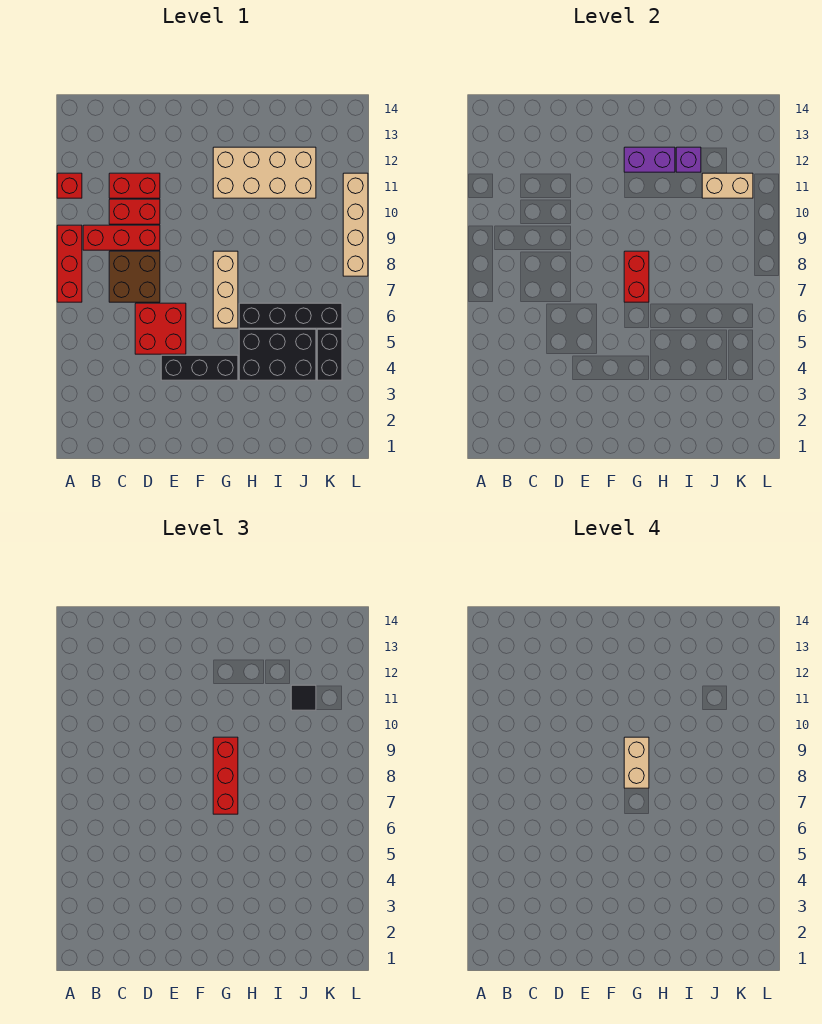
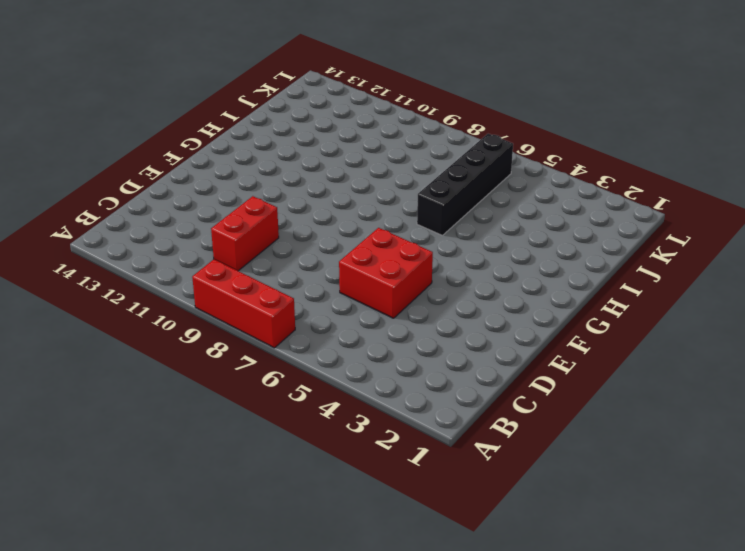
none -> red brick A11 level 1
none -> red brick B9:D9 level 1
none -> brown brick C7:D8 level 1

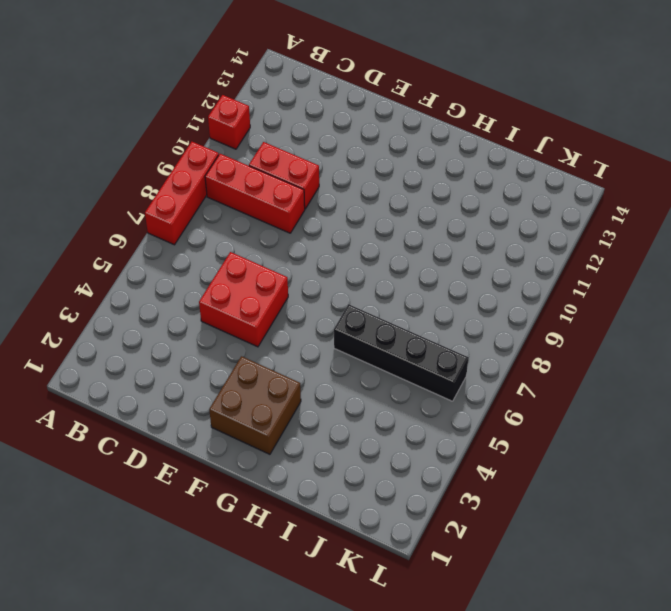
brown brick F2:G3 level 1 -> brown brick C7:D8 level 1
none -> red brick C11:D11 level 1
none -> black brick E4:G4 level 1
none -> tan brick G6:G8 level 1

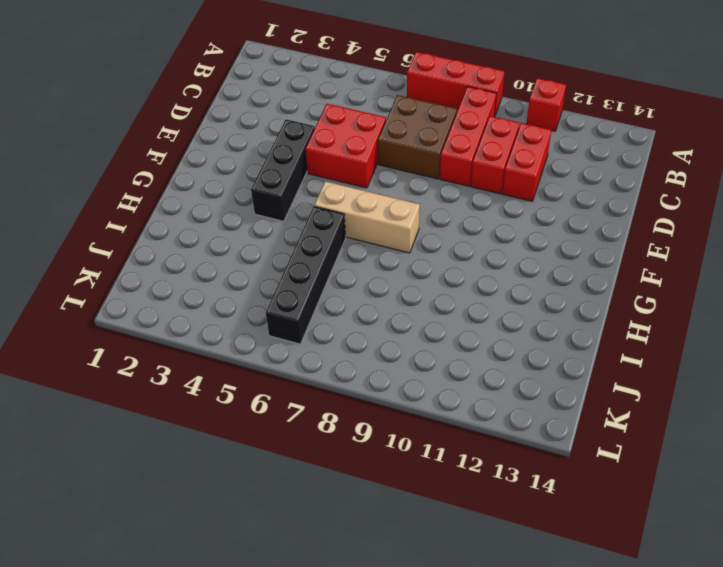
none -> tan brick G11:J12 level 1
none -> black brick H4:J5 level 1
none -> black brick K4:K5 level 1

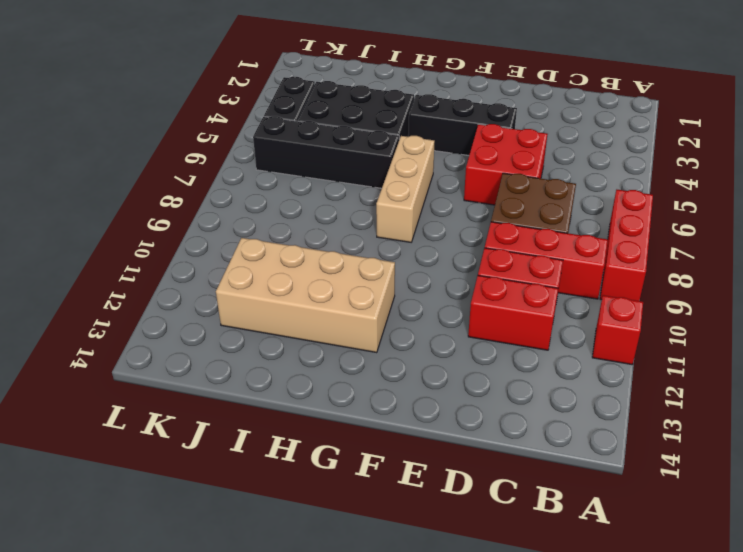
none -> tan brick L8:L11 level 1
none -> red brick G7:G8 level 2
none -> purple brick G12:H12 level 2

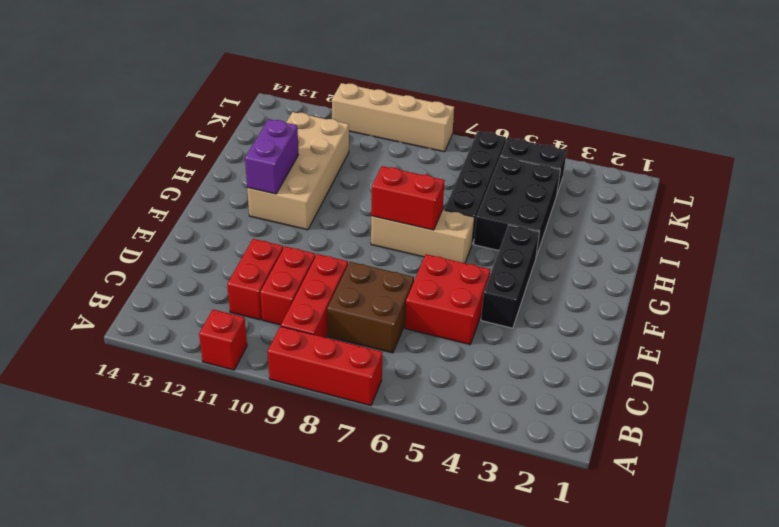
none -> purple brick I12 level 2
none -> tan brick J11:K11 level 2
none -> red brick G7:G9 level 3

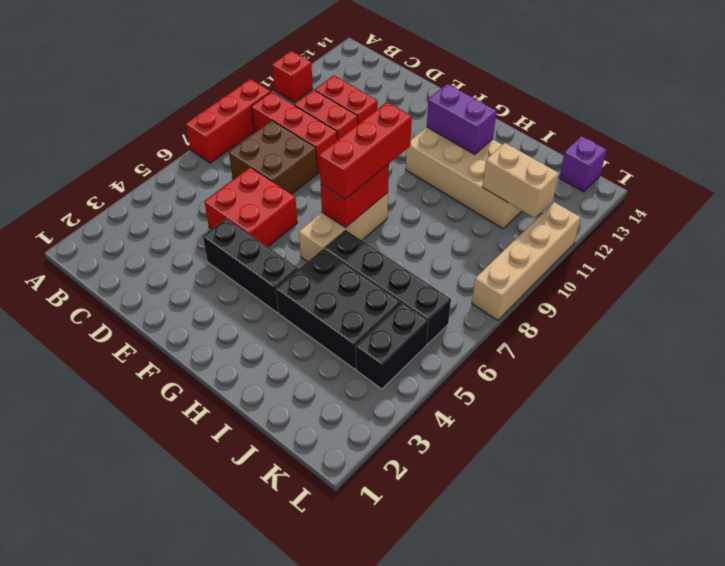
purple brick K14 level 1 -> purple brick I12 level 2
none -> black tile J11 level 3
none -> tan brick G8:G9 level 4

